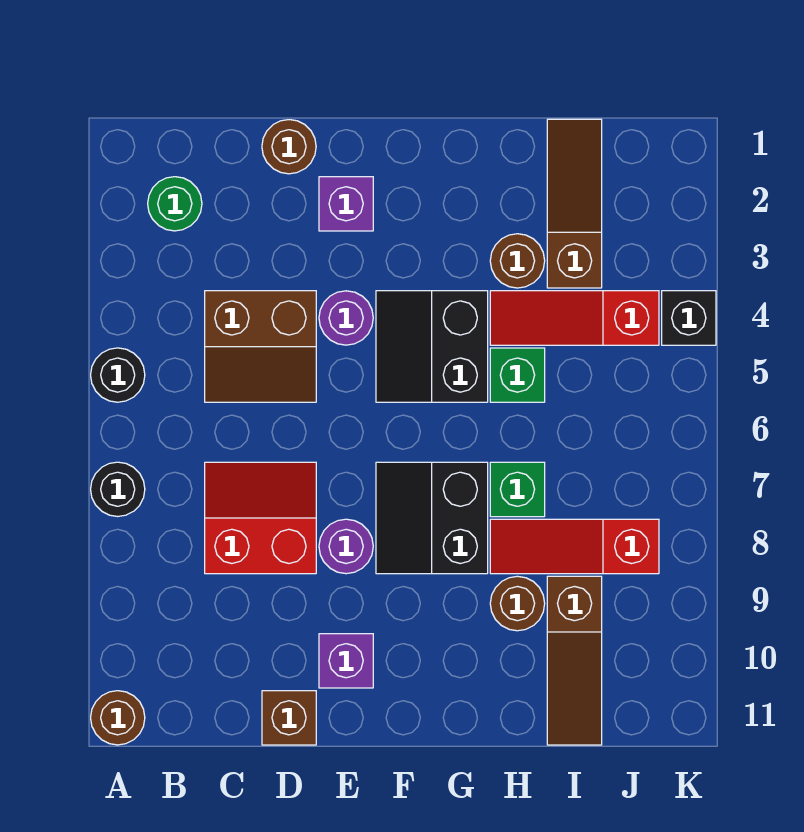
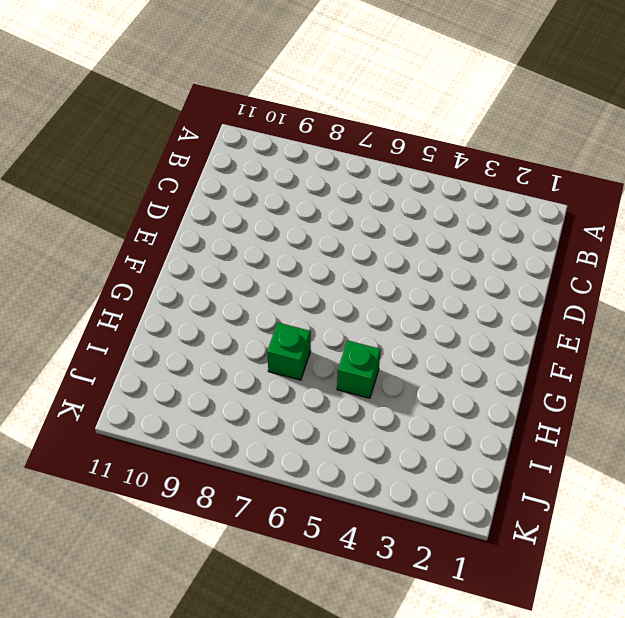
none -> black round brick A5 level 1
none -> black round brick A7 level 1
none -> brown round brick A11 level 1

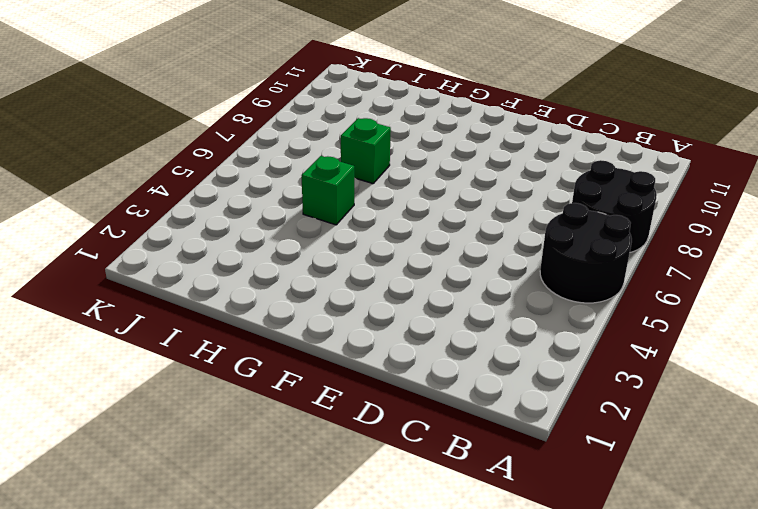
black round brick A5:B6 level 1 -> black round brick A5 level 1
black round brick A7:B8 level 1 -> black round brick A7 level 1
none -> brown round brick A11 level 1
none -> green round brick B2 level 1
none -> brown slope C4:D5 level 1 top 4

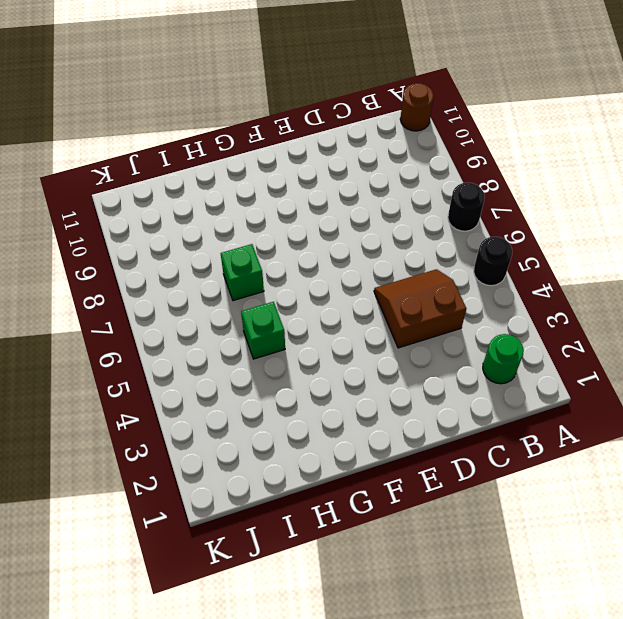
none -> red slope C7:D8 level 1 top 8
none -> brown round brick D1 level 1
none -> brown brick D11 level 1

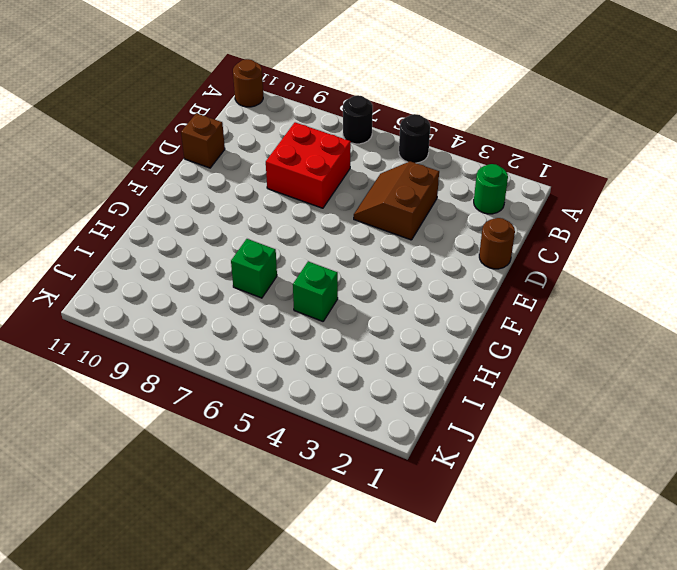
red brick C7:D8 level 1 -> red slope C7:D8 level 1 top 8
none -> purple brick E2 level 1
none -> purple round brick E4 level 1
none -> purple round brick E8 level 1

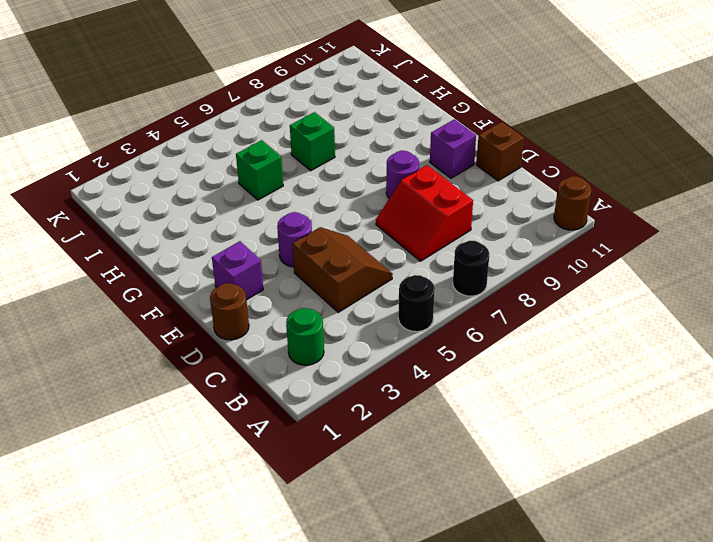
none -> black slope F4:G5 level 1 top G
none -> black slope F7:G8 level 1 top G
none -> brown round brick H3 level 1

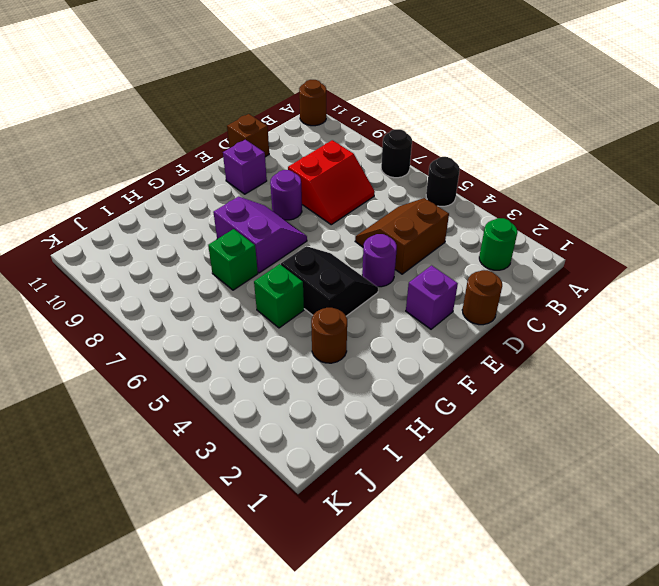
purple slope F7:G8 level 1 top G -> black slope F7:G8 level 1 top G
none -> red slope H4:J4 level 1 top J
none -> red slope H8:J8 level 1 top J
none -> brown round brick H9 level 1

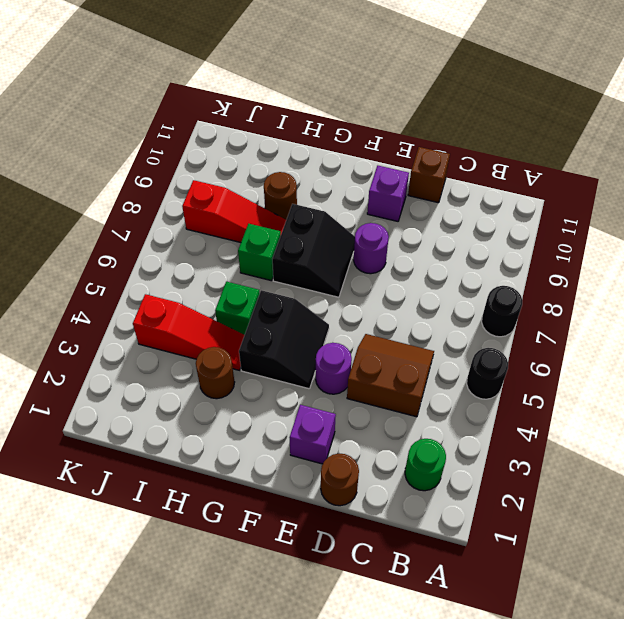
none -> brown round brick A11 level 1
none -> red slope C7:D8 level 1 top 8
none -> brown slope I1:I3 level 1 top 3

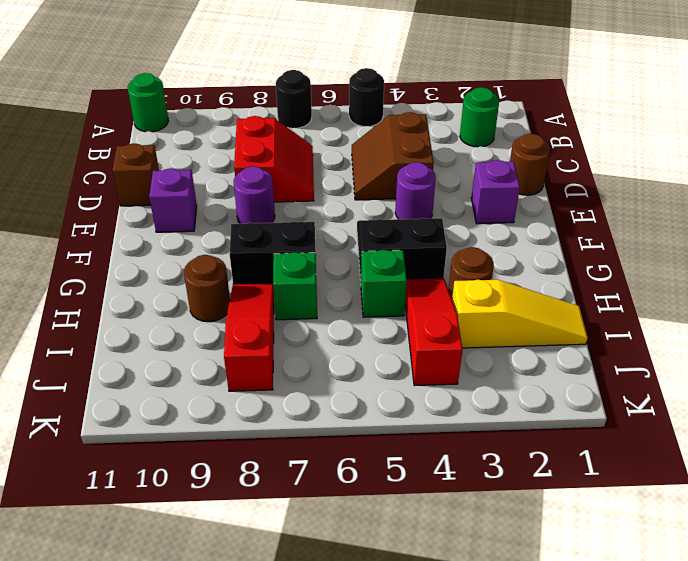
green round brick A11 level 1 -> brown round brick A11 level 1
yellow slope I1:I3 level 1 top 3 -> brown slope I1:I3 level 1 top 3
none -> brown slope I9:I11 level 1 top 9
none -> black brick K4 level 1

